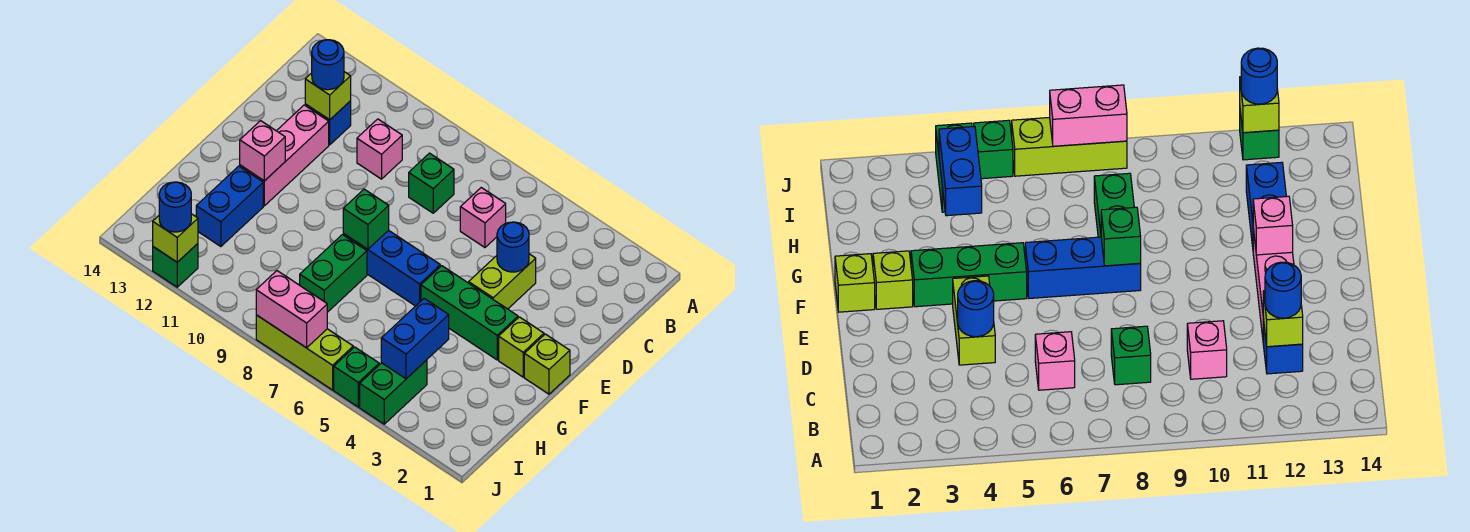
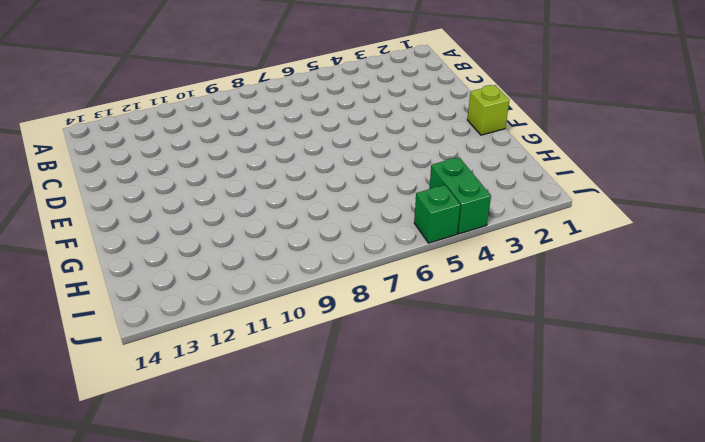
none -> pink brick C6 level 1
none -> green brick C8 level 1
none -> pink brick C10 level 1

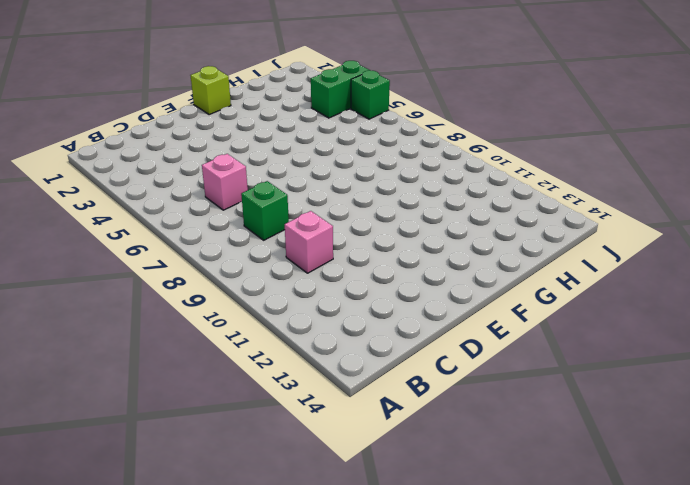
none -> blue brick C12 level 1
none -> lime brick D4:E4 level 1
none -> pink brick D12:F12 level 1

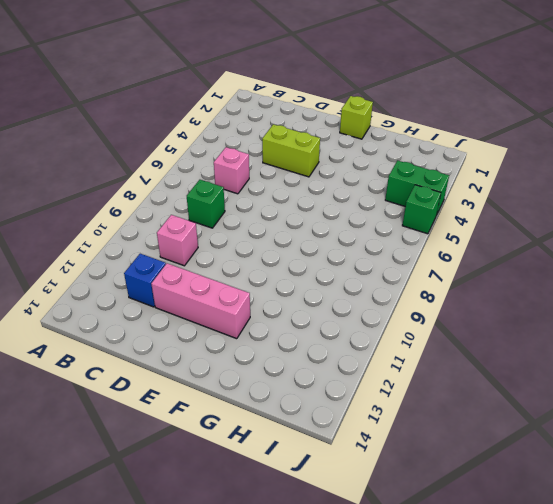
none -> lime brick F2 level 1
none -> green brick F3:F5 level 1
none -> blue brick F6:F8 level 1

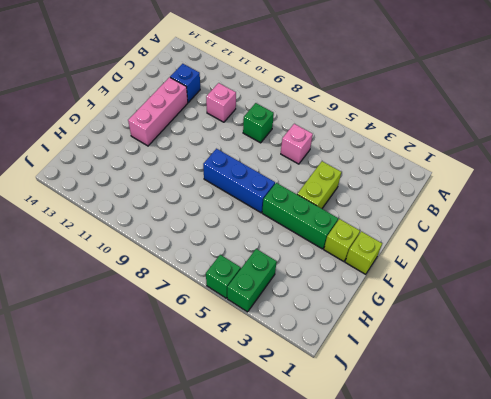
none -> green brick G8:H8 level 1
none -> blue brick G12:H12 level 1
none -> lime brick J6:J8 level 1

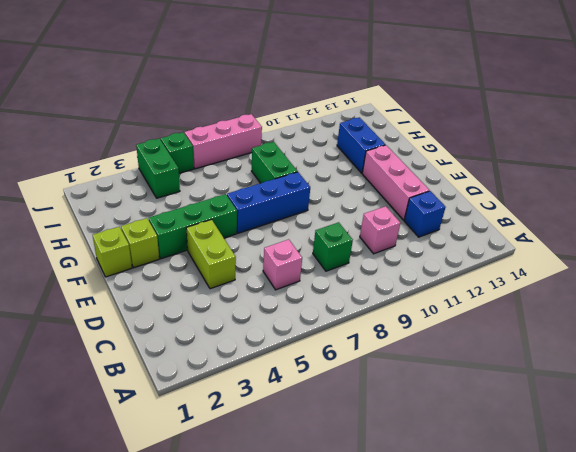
pink brick J6:J8 level 1 -> lime brick J6:J8 level 1
none -> green brick J12 level 1
none -> lime brick C12 level 2
none -> blue round brick D4 level 2

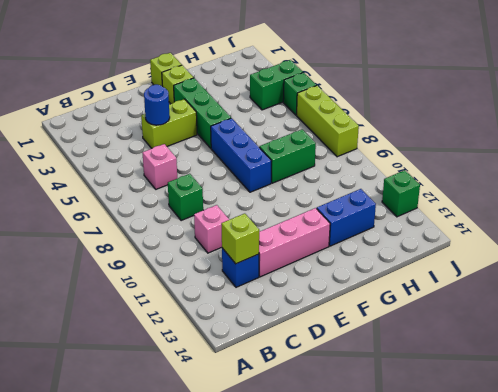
none -> green brick F8 level 2
none -> pink brick F12 level 2
none -> blue brick H4:I4 level 2

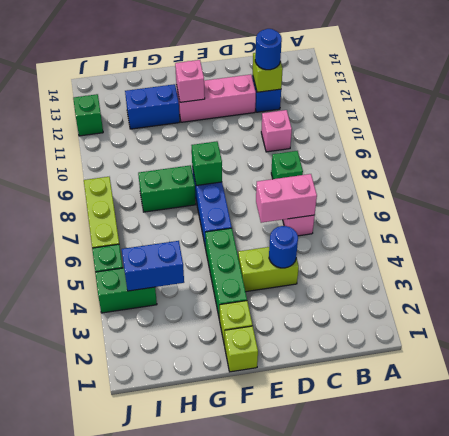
pink brick C6:D6 level 2 -> pink brick J7:J8 level 2
none -> lime brick J12 level 2
none -> blue round brick J12 level 3

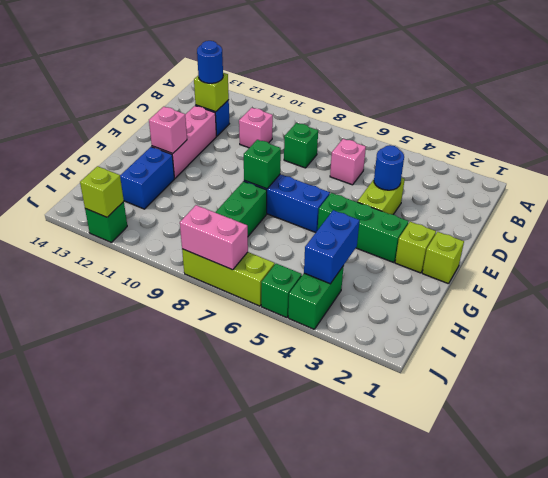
none -> blue round brick J12 level 3

